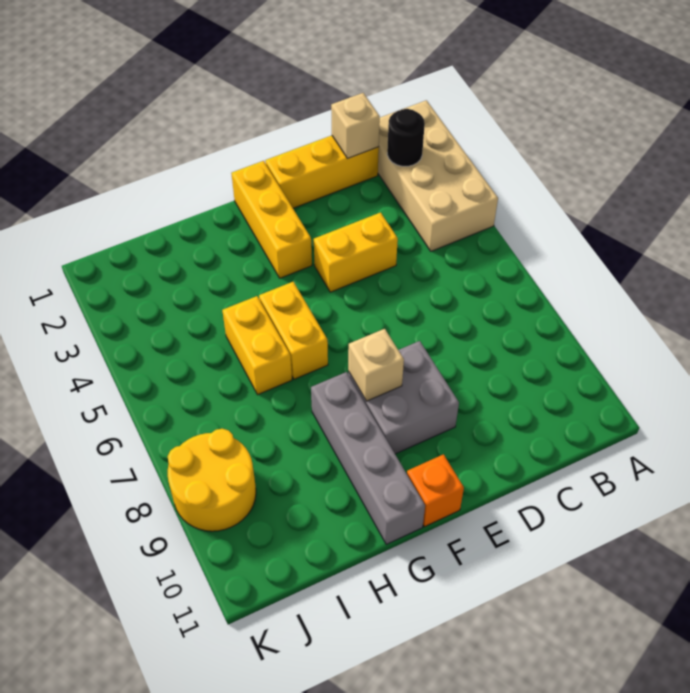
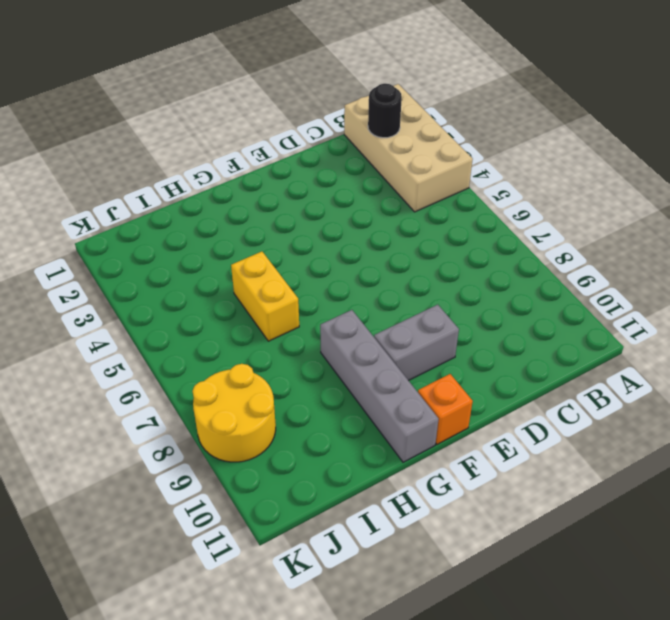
grey brick E9:F9 level 1 -> grey brick E8:F9 level 1
none -> yellow brick C1:E1 level 1
none -> yellow brick D4:E4 level 1
none -> yellow brick F1:F3 level 1

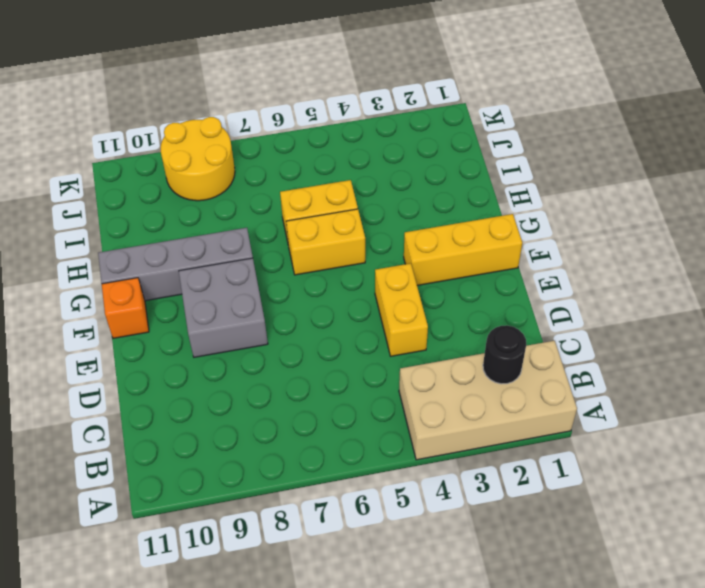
none -> yellow brick C1:E1 level 1
none -> tan brick C1 level 2
none -> tan brick F8 level 2

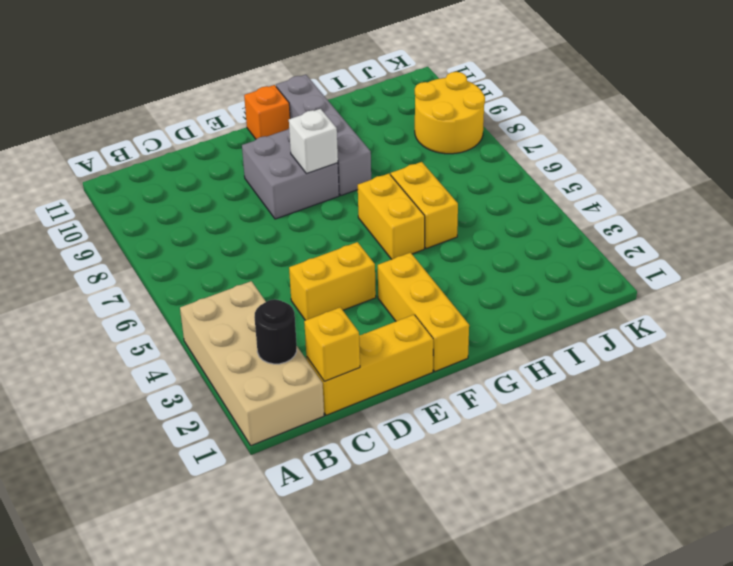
yellow brick C1 level 2 -> tan brick C1 level 2
white brick F8 level 2 -> tan brick F8 level 2

